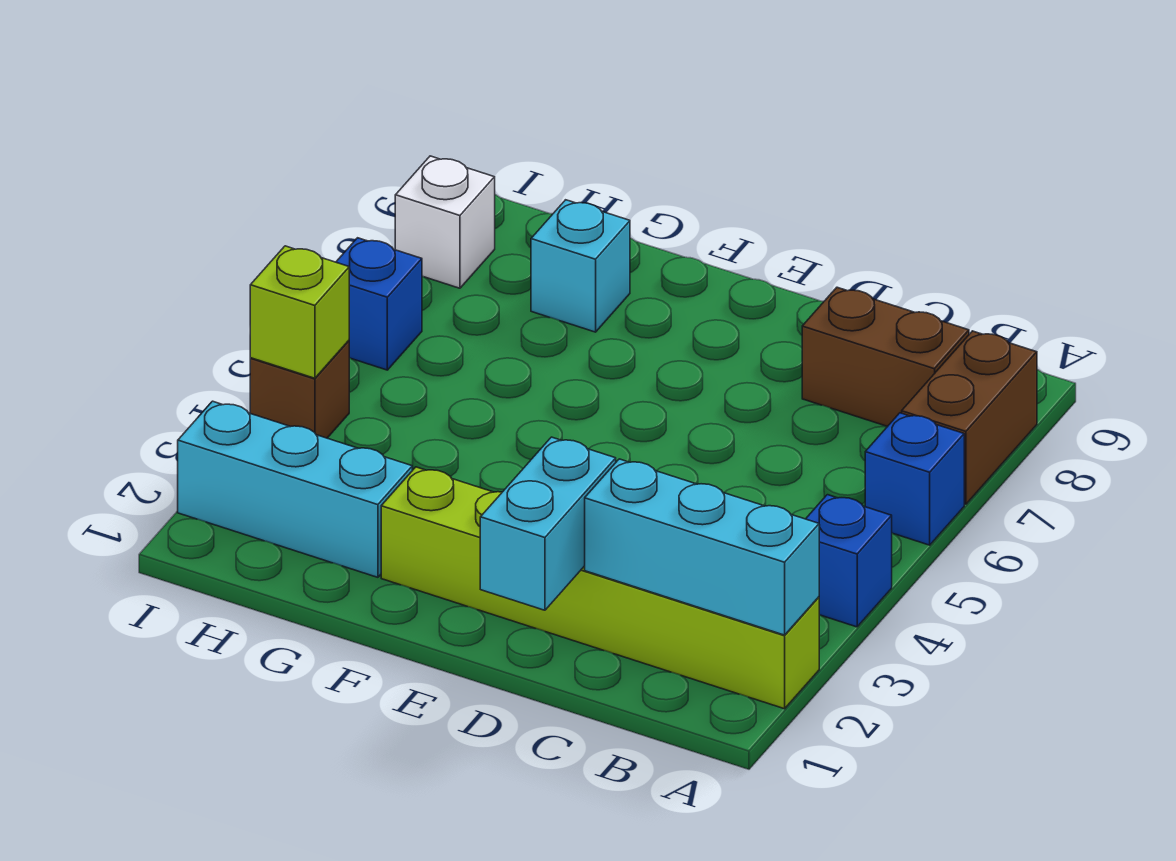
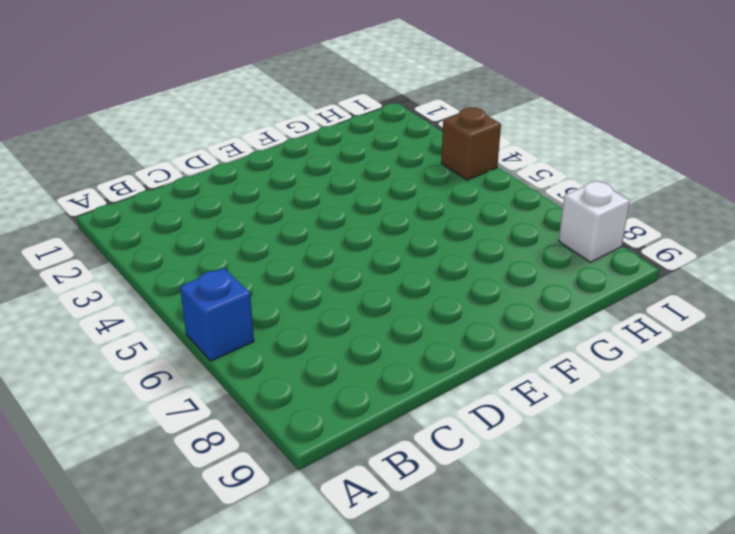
none -> lime brick A2:F2 level 1
none -> blue brick A4 level 1
none -> brown brick A7:A8 level 1

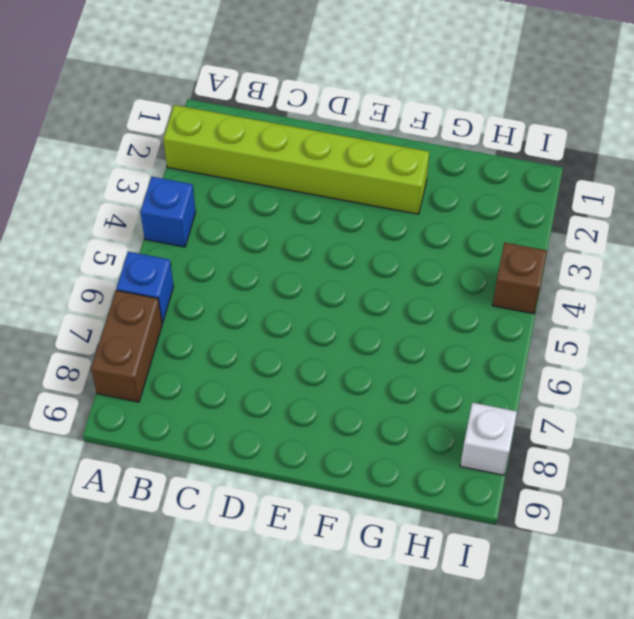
none -> brown brick B8:C8 level 1
none -> cyan brick G2:I2 level 1
none -> cyan brick G8 level 1

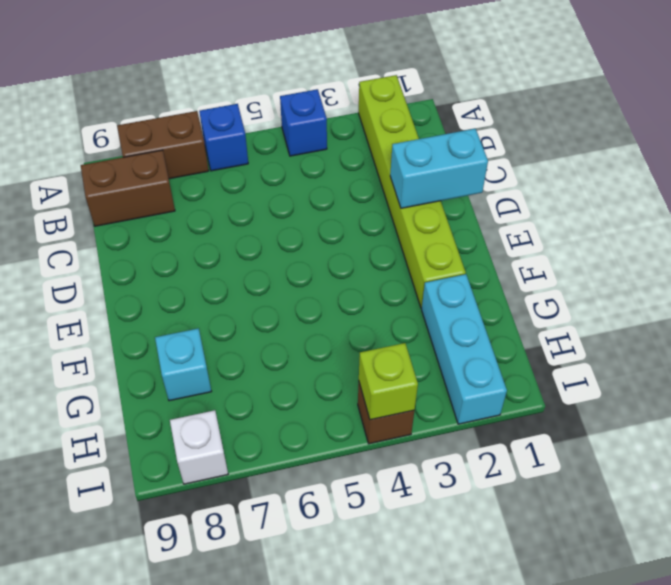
brown brick B8:B9 level 1 -> brown brick B8:C8 level 1
none -> blue brick I6 level 1
none -> cyan brick A2:C2 level 2

